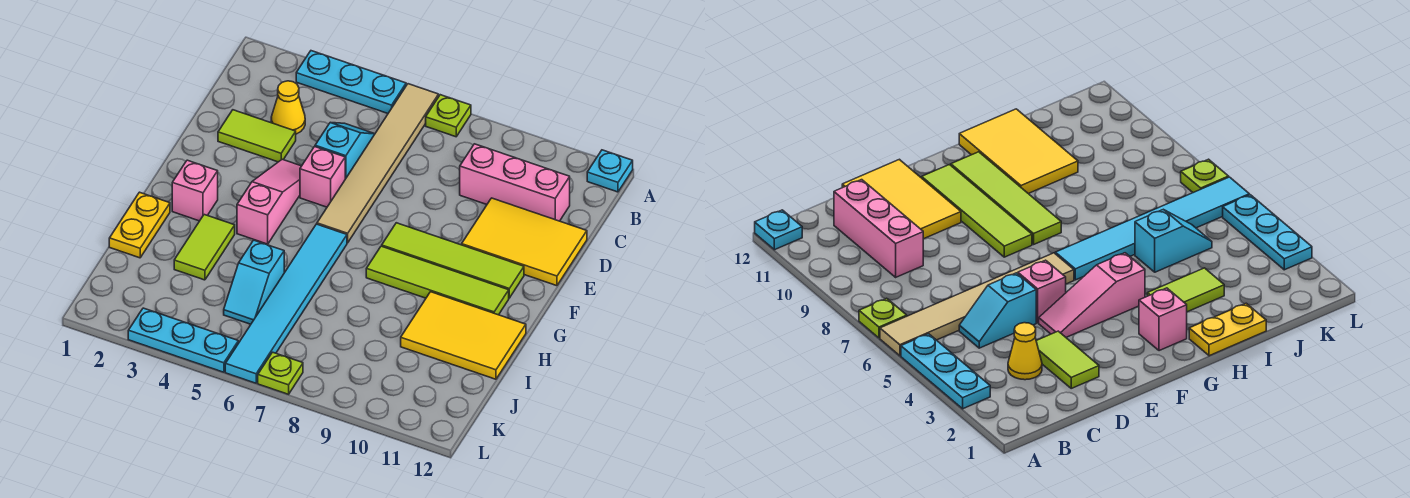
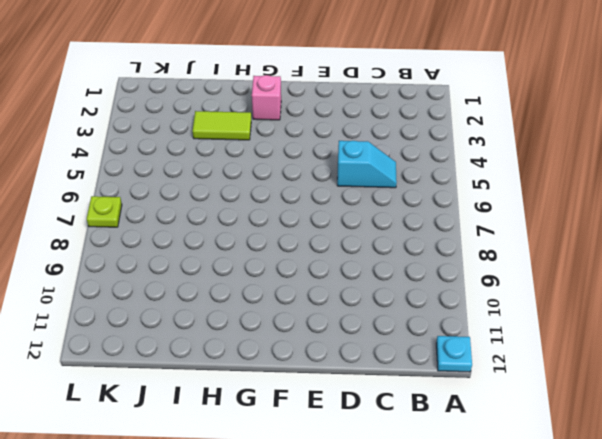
none -> cyan plate A3:A5 level 1
none -> tan tile A6:F6 level 1
none -> lime plate A7 level 1

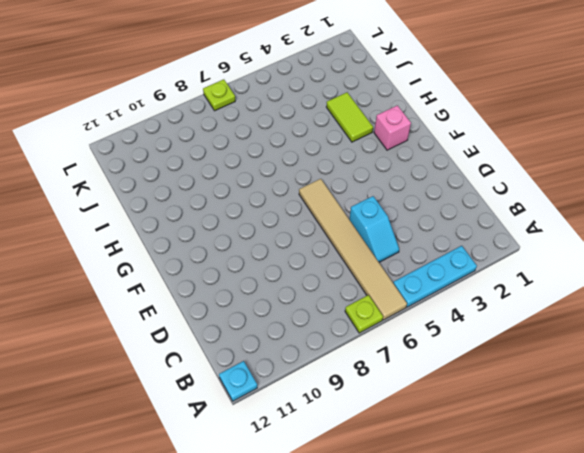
none -> yellow cone C3 level 1
none -> pink brick C9:C11 level 1
none -> lime tile D2:D3 level 1

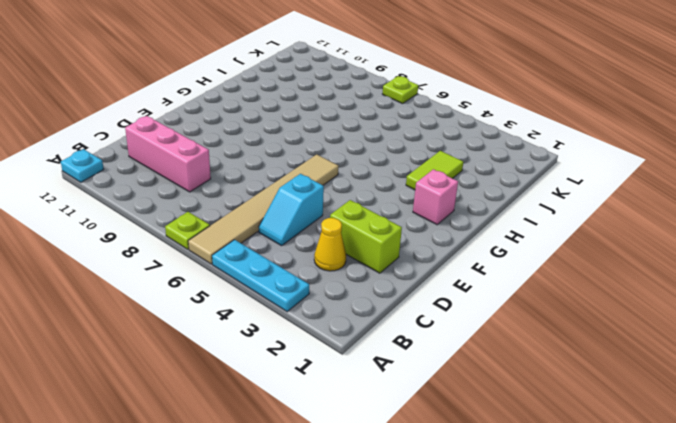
lime brick D2:D3 level 1 -> lime tile D2:D3 level 1
none -> yellow tile D10:E12 level 1
none -> pink slope E4:G4 level 1 top G
none -> pink brick E5 level 1

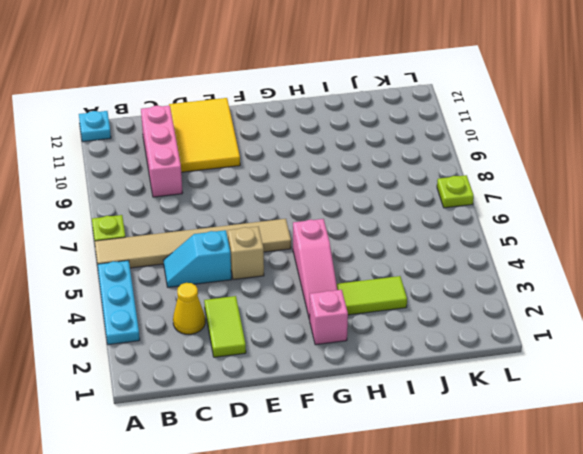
tan brick E5 level 1 -> pink brick E5 level 1
pink slope G3:G5 level 1 top 5 -> pink slope E4:G4 level 1 top G
none -> lime tile F8:F11 level 1
none -> cyan tile G6:L6 level 1
none -> lime tile G8:G11 level 1

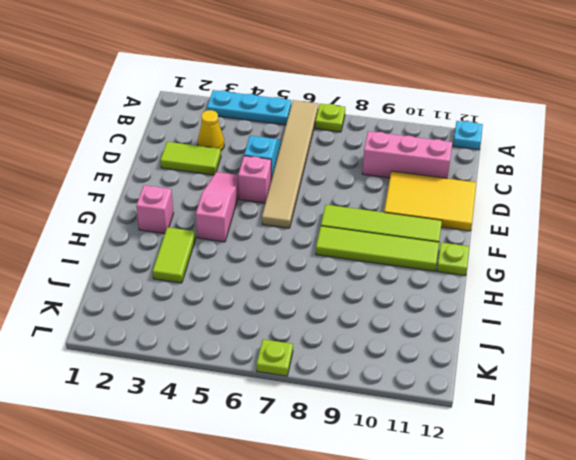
lime plate G12 level 1 -> none
none -> cyan tile G6:L6 level 1
none -> yellow plate H1:I1 level 1
none -> yellow tile H10:I12 level 1

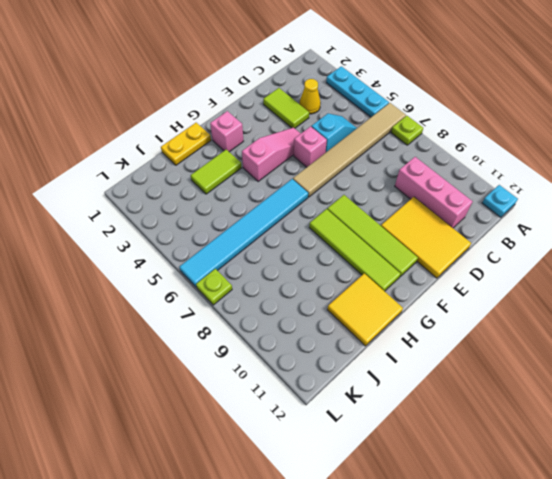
yellow tile H11:I12 level 1 -> yellow tile H10:I12 level 1
none -> cyan slope I5:J5 level 1 top I
none -> cyan plate L3:L5 level 1

